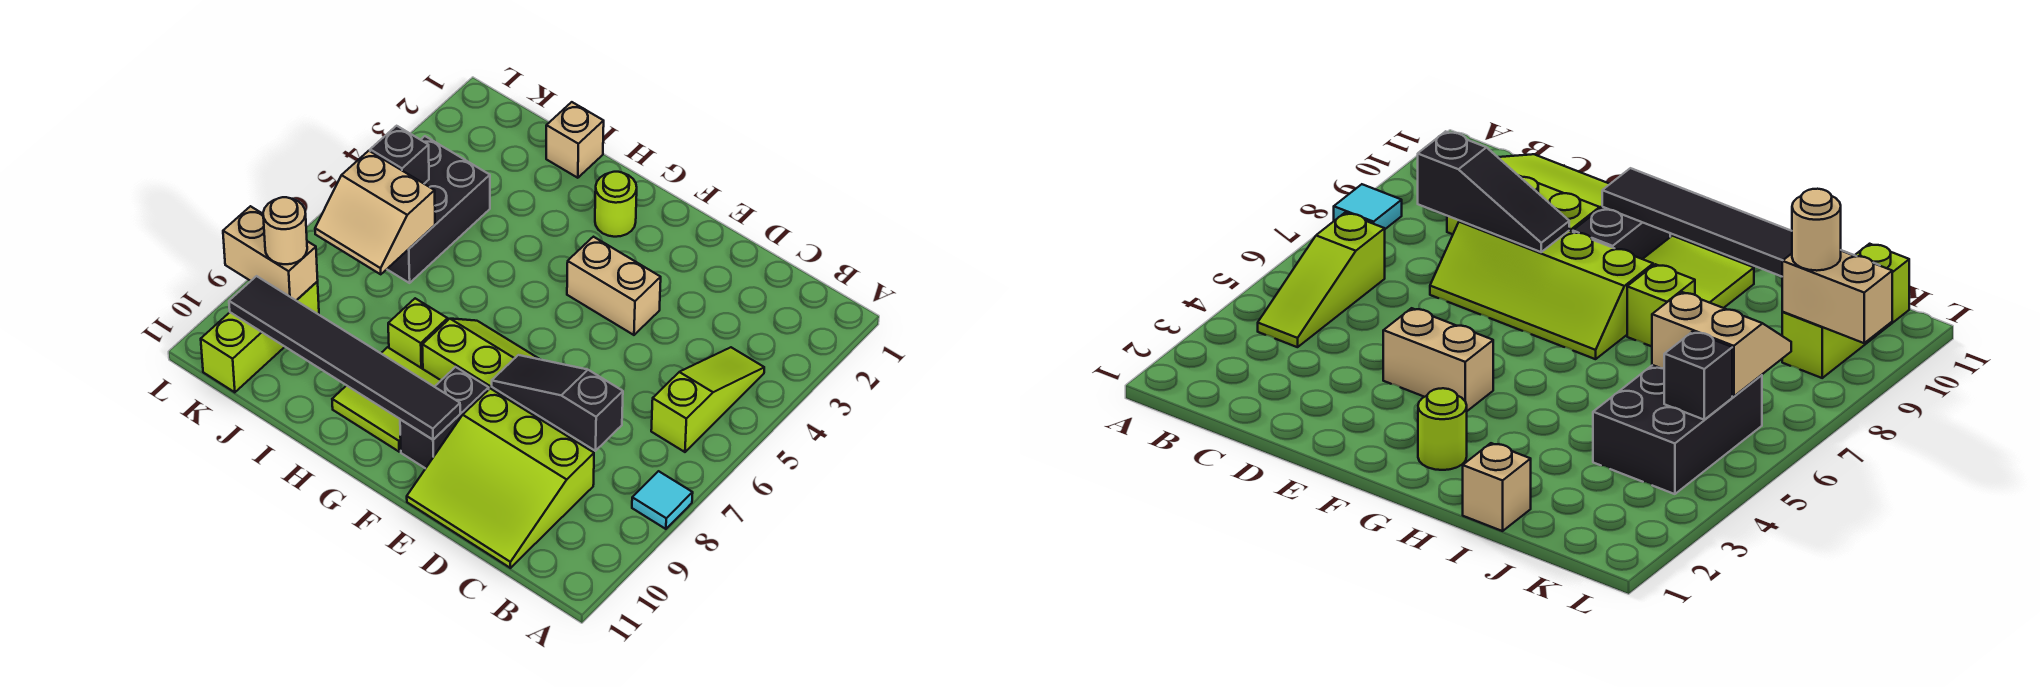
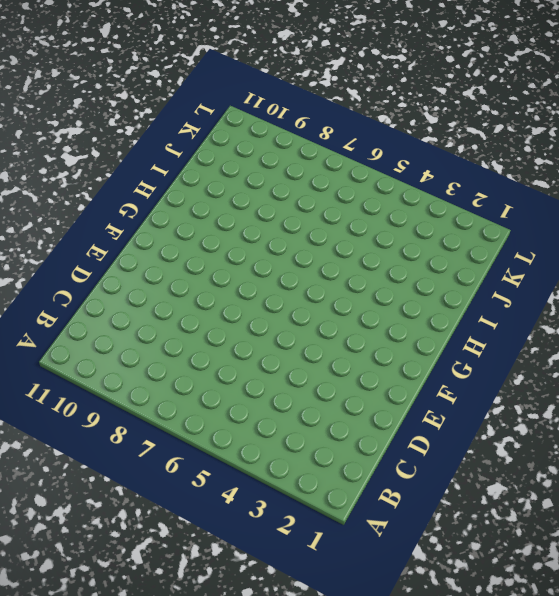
none -> cyan tile A8 level 1
none -> lime slope B4:B6 level 1 top 6
none -> lime slope C9:E11 level 1 top 9

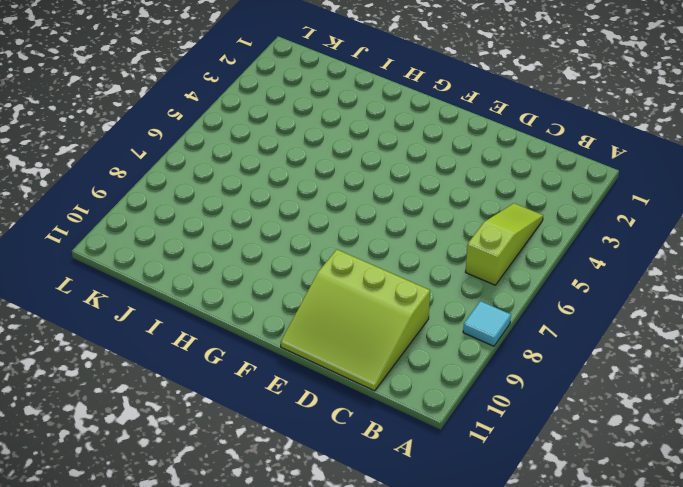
none -> lime slope D7:G8 level 1 top 8
none -> tan brick E4:F4 level 1
none -> black brick F9:F10 level 1

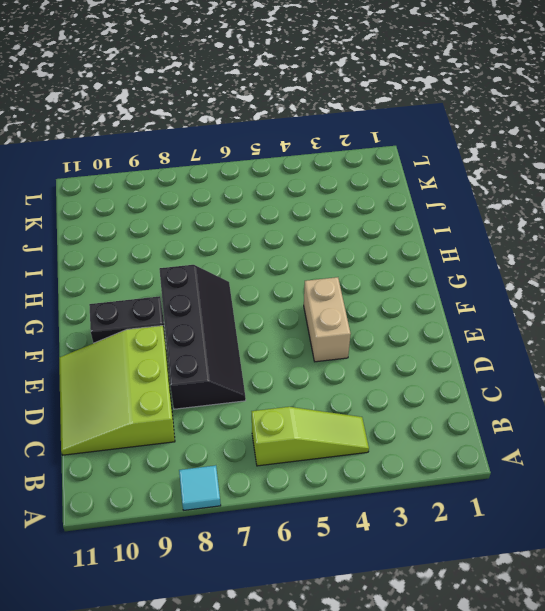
black slope D7:G8 level 1 top 8 -> lime slope D7:G8 level 1 top 8
none -> lime round brick G2 level 1
none -> lime tile G9:H10 level 1
none -> lime brick H8 level 1

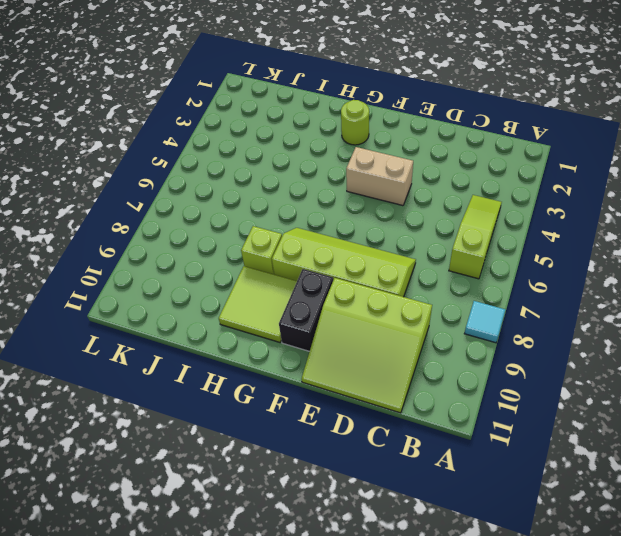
none -> tan brick I1 level 1
none -> black brick J4:K6 level 1
none -> lime brick K9:K11 level 1

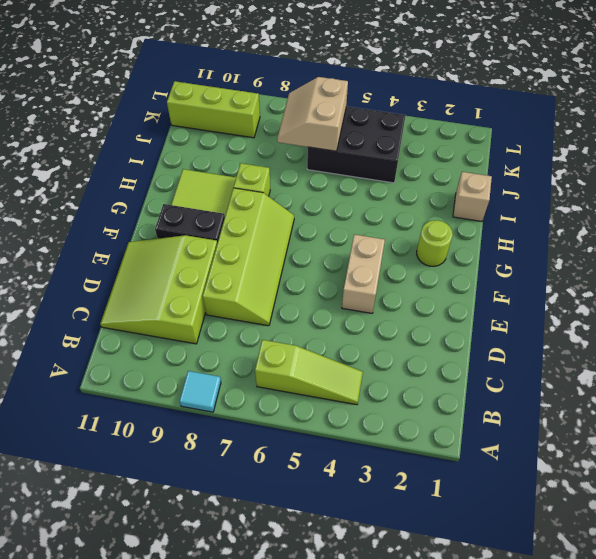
none -> black slope C8:E8 level 2 top C
none -> black tile F10:K10 level 2
none -> black brick K5 level 2

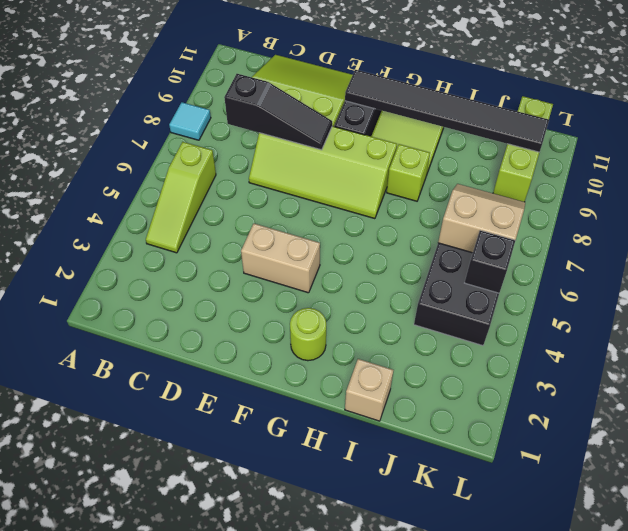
none -> tan brick K9:L9 level 2
none -> tan round brick K9 level 3

